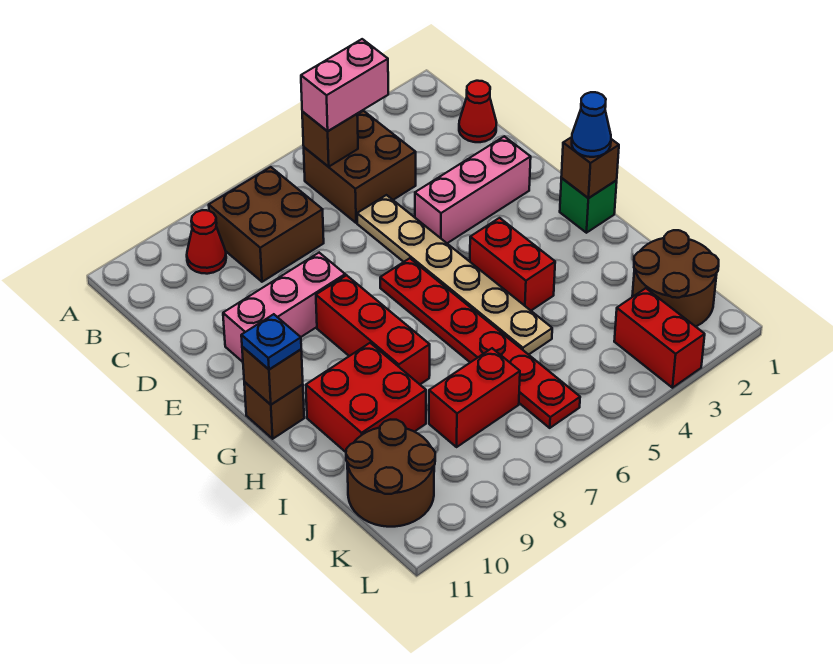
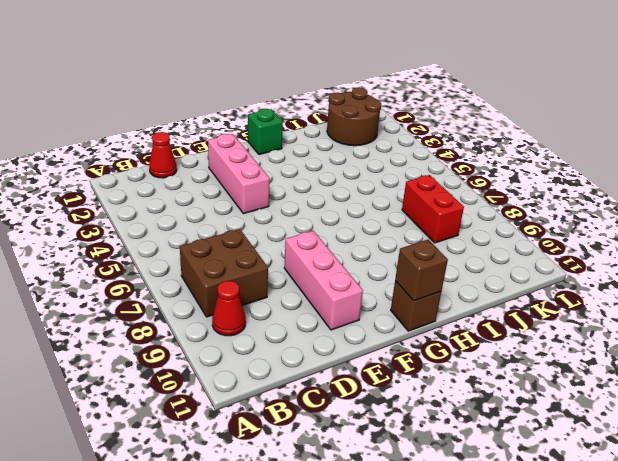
none -> brown brick B4:C5 level 1
none -> tan plate D5:I5 level 1
none -> red plate F6:K6 level 1

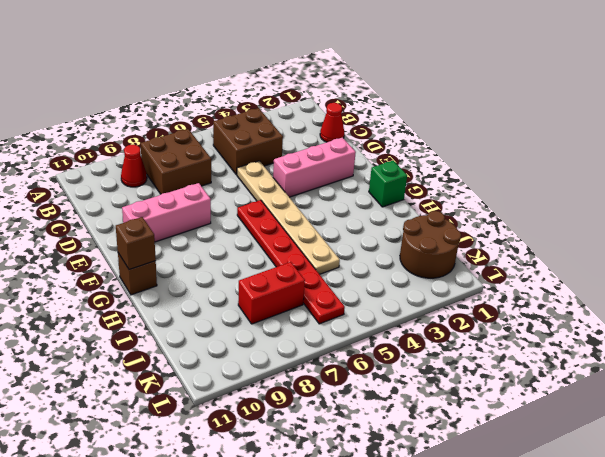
none -> red brick F8:H8 level 1
none -> red brick G4:H4 level 1
none -> red brick H9:I10 level 1

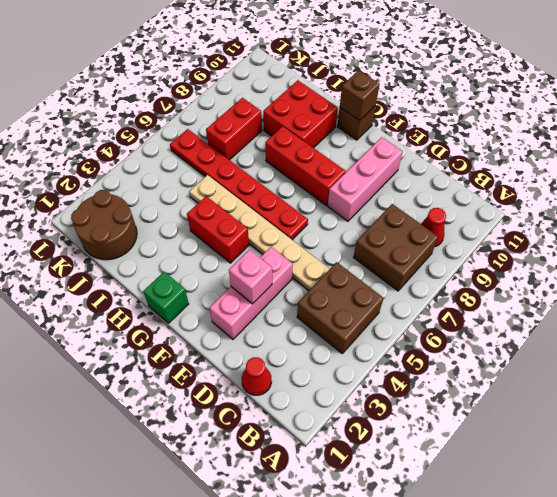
pink brick E3 level 2 -> none
none -> brown round brick J10:K11 level 1
none -> red brick K3:L3 level 1
none -> brown brick B5 level 2

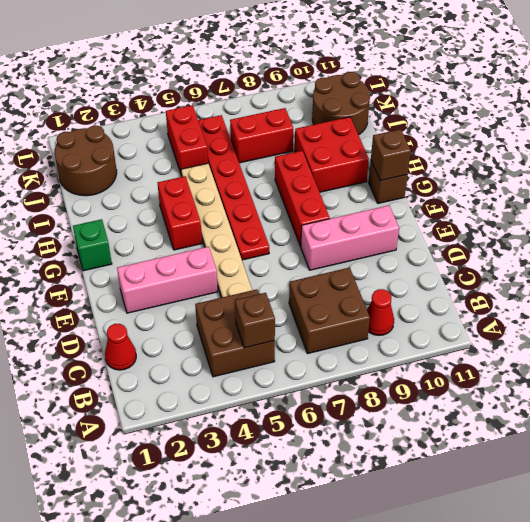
red brick J5:K5 level 1 -> red brick K3:L3 level 1
none -> brown brick G1 level 2
none -> pink brick B4:B5 level 3
none -> blue cone G1 level 3

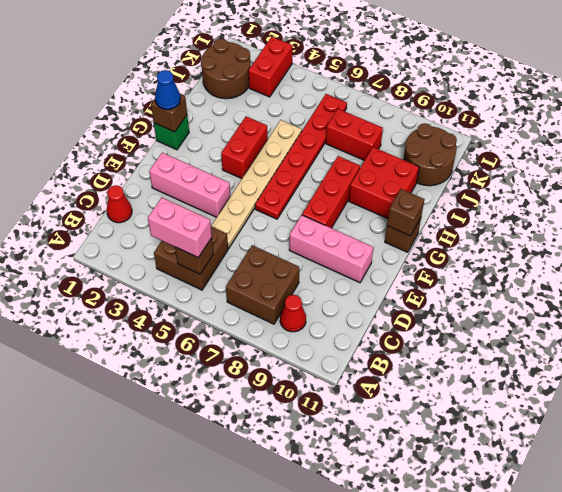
none -> blue plate G11 level 3

